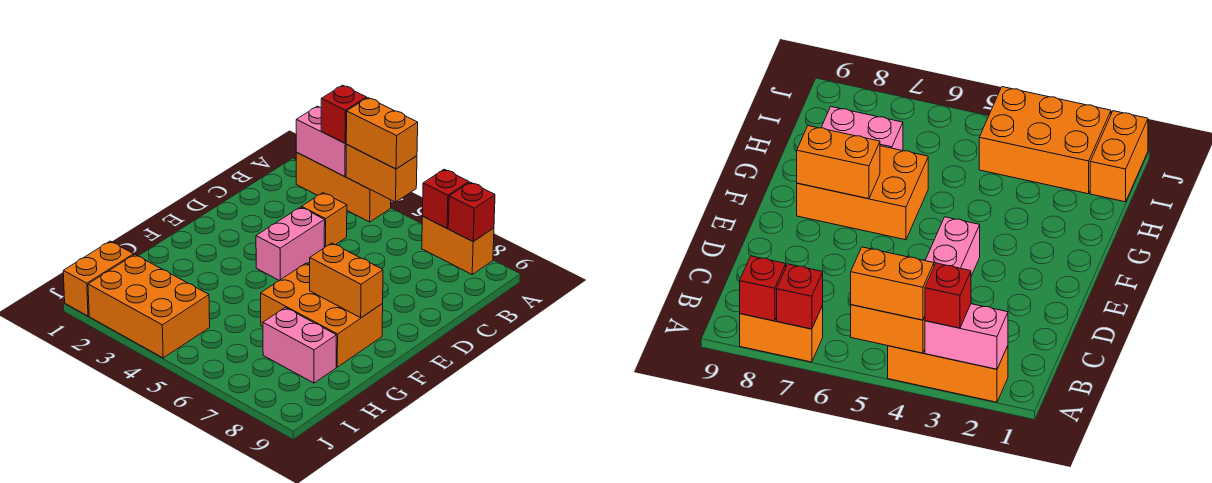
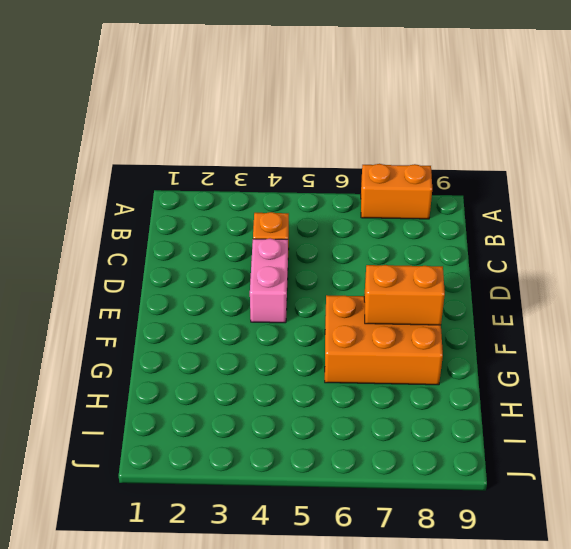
none -> orange brick A2:A4 level 1
none -> pink brick H7:H8 level 1
none -> orange brick I1:J1 level 1

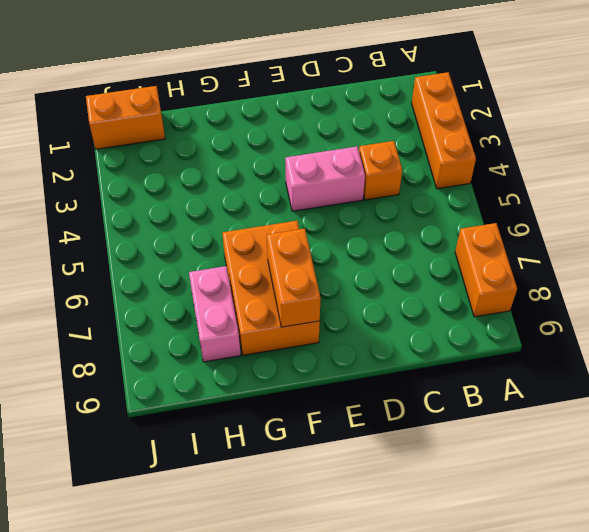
none -> orange brick I2:J4 level 1
none -> pink brick A2:A3 level 2
none -> orange brick A4:A5 level 2

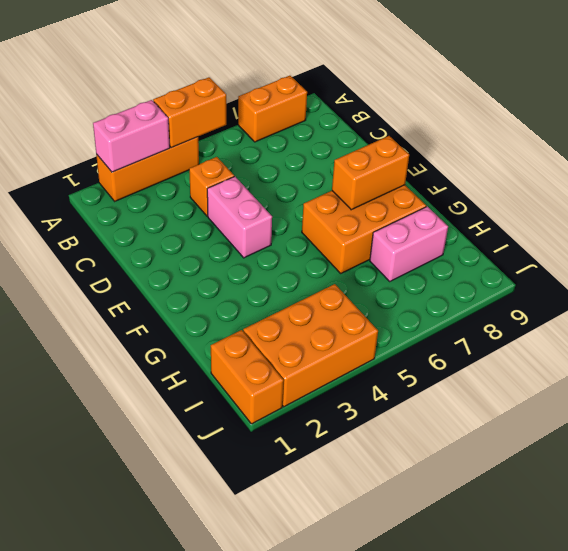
none -> red brick A7 level 2
none -> red brick A8 level 2
none -> red brick A3 level 3

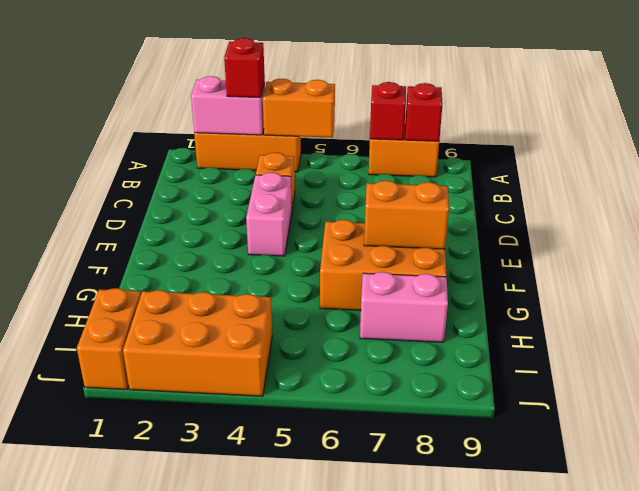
none -> orange brick A4:A5 level 3

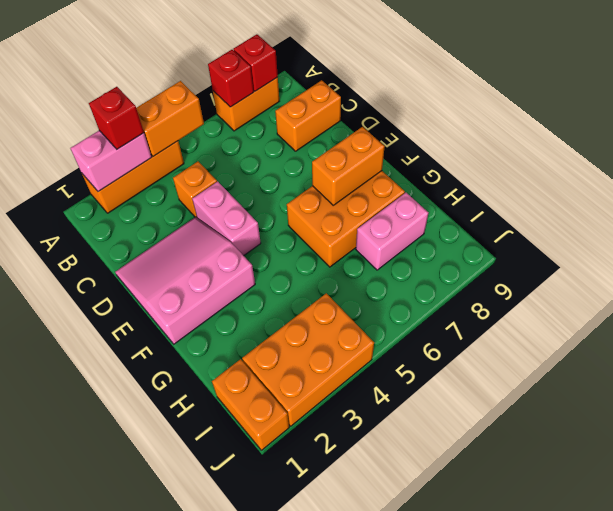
orange brick C8:C9 level 1 -> orange brick A4:A5 level 3
pink slope D1:F3 level 1 top F -> none

